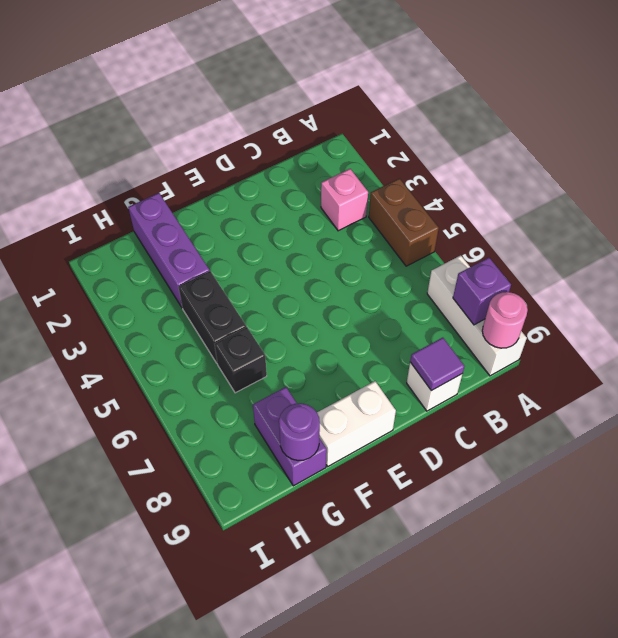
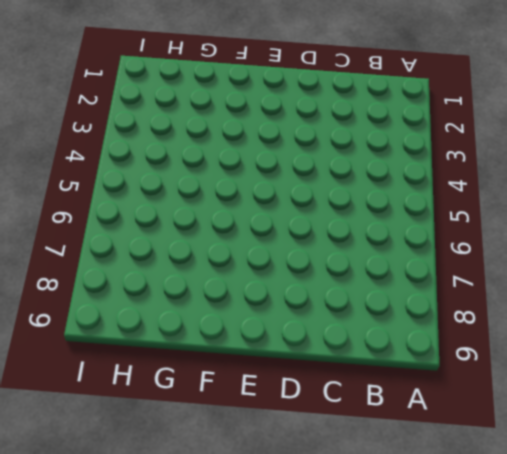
none -> brown brick A4:A5 level 1
none -> white brick A7:A9 level 1
none -> pink brick B3 level 1

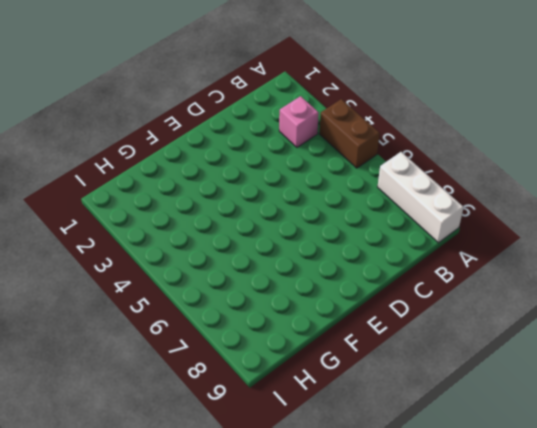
none -> white brick C9 level 1
none -> white brick E9:F9 level 1
none -> purple brick G1:G3 level 1

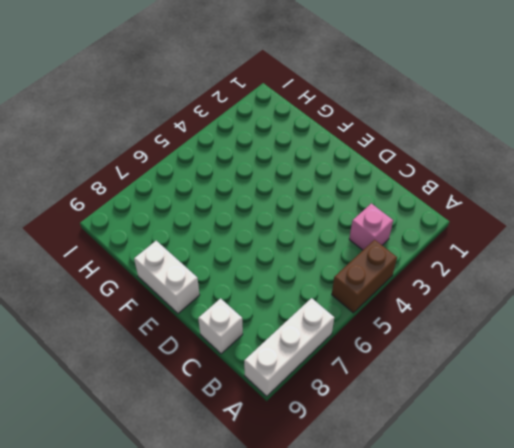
none -> purple brick G1:G3 level 1
none -> black brick G4:G5 level 1
none -> black brick G6 level 1

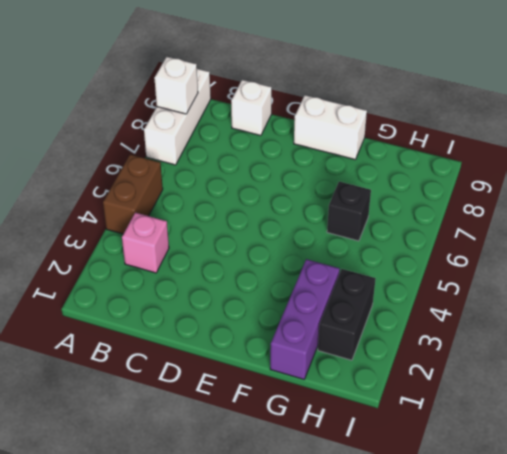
white brick A8 level 2 -> purple brick A8 level 2
black brick H2:H3 level 1 -> black brick G4:G5 level 1
none -> purple brick G8:G9 level 1
none -> pink round brick A9 level 2
none -> purple tile C9 level 2

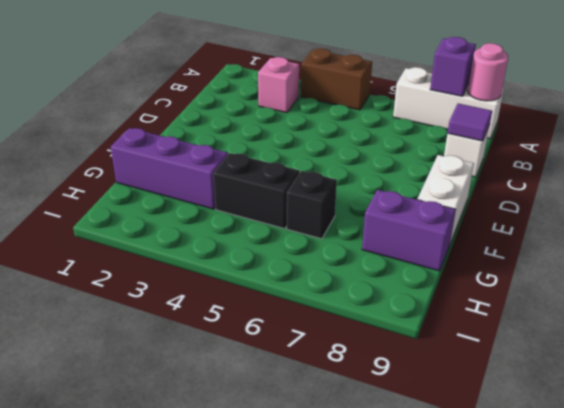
none -> purple round brick G9 level 2

